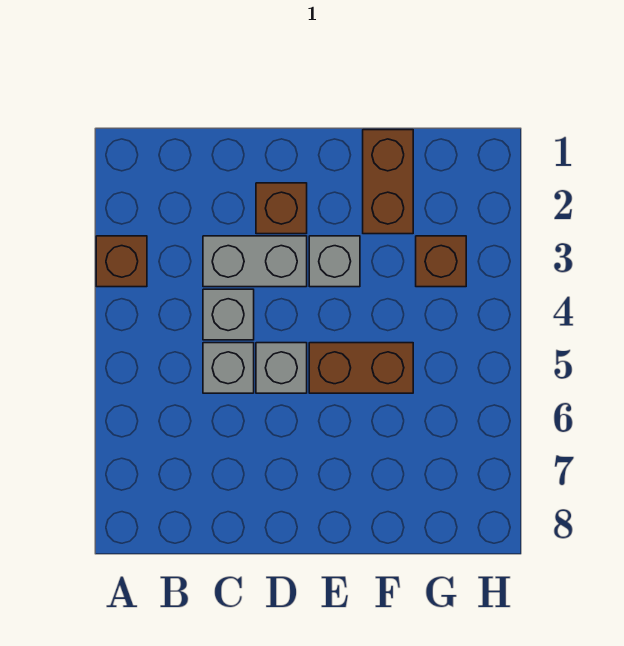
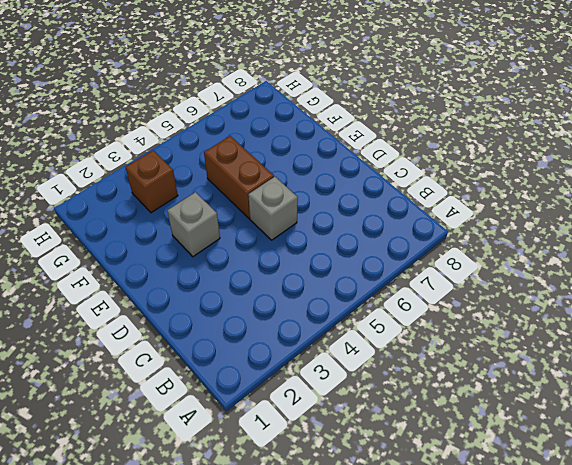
none -> brown brick A3 level 1
none -> grey brick C3:D3 level 1

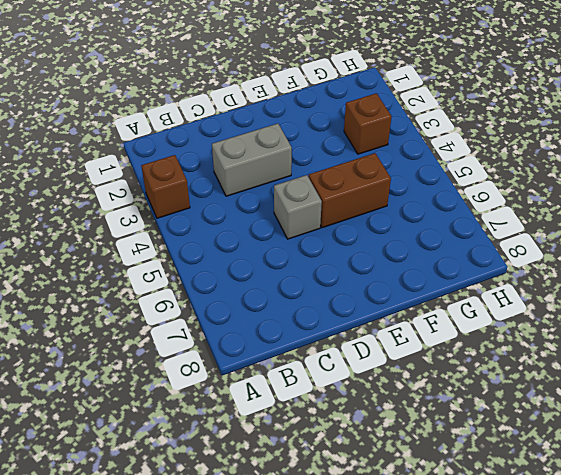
none -> grey brick C4 level 1
none -> grey brick C5 level 1

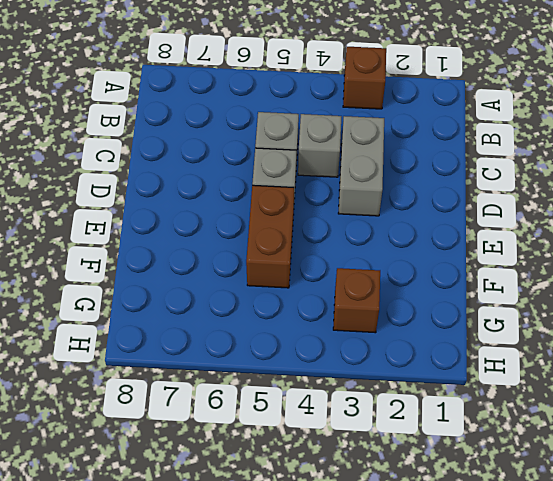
none -> brown brick D2 level 1
none -> grey brick E3 level 1

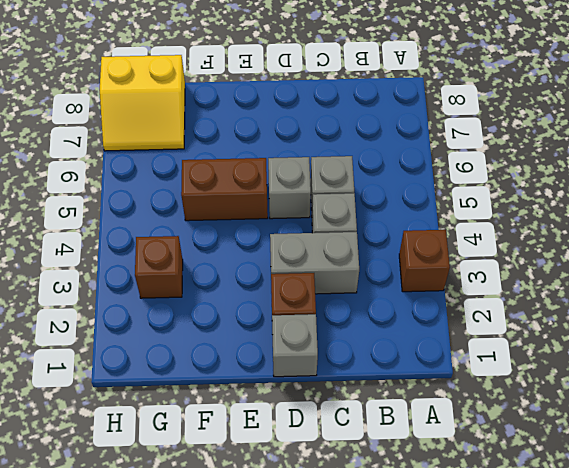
grey brick D1 level 1 -> grey brick E3 level 1
yellow slope G7:H8 level 1 top 8 -> none
none -> brown brick F1:F2 level 1

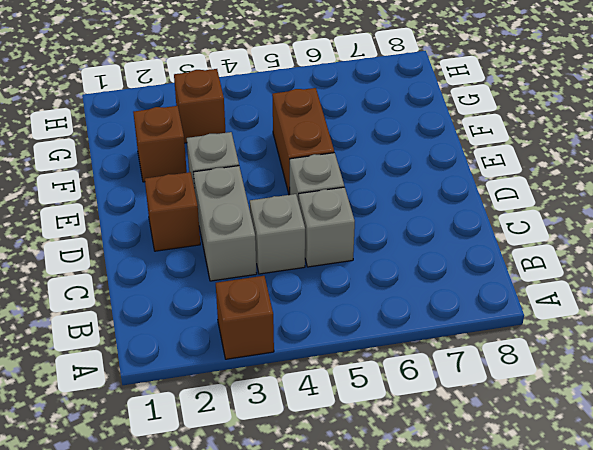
brown brick F2 level 1 -> brown brick F1:F2 level 1

